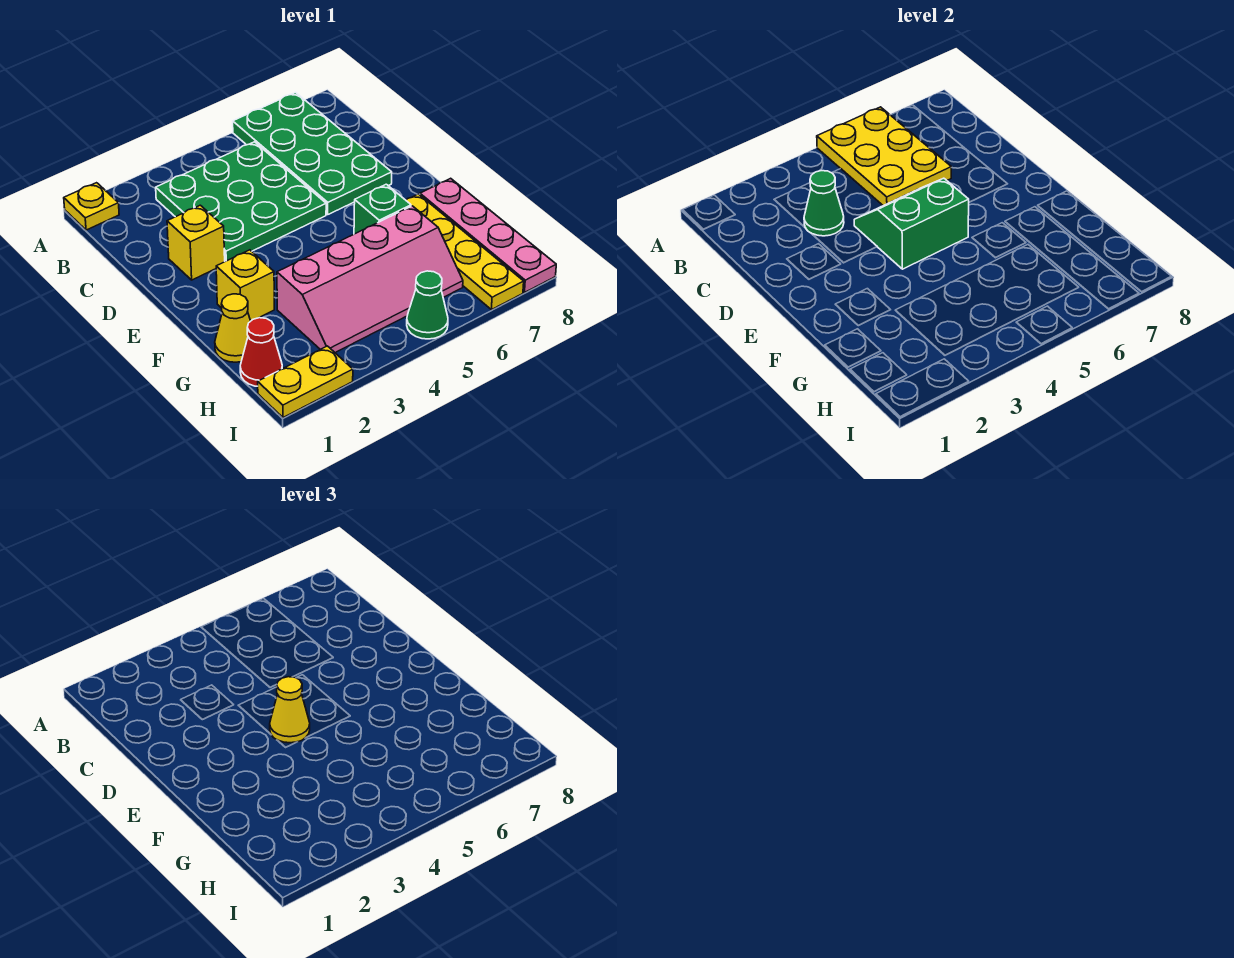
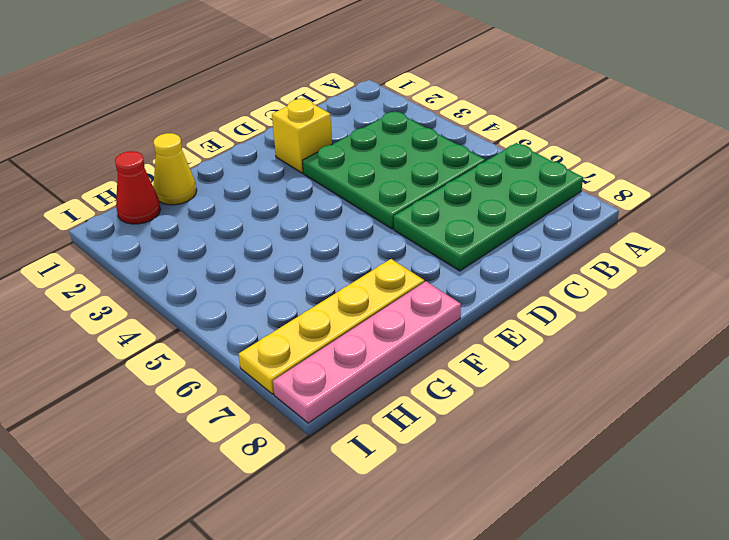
none -> yellow plate A1 level 1
none -> yellow brick F2 level 1
none -> green brick F6 level 1

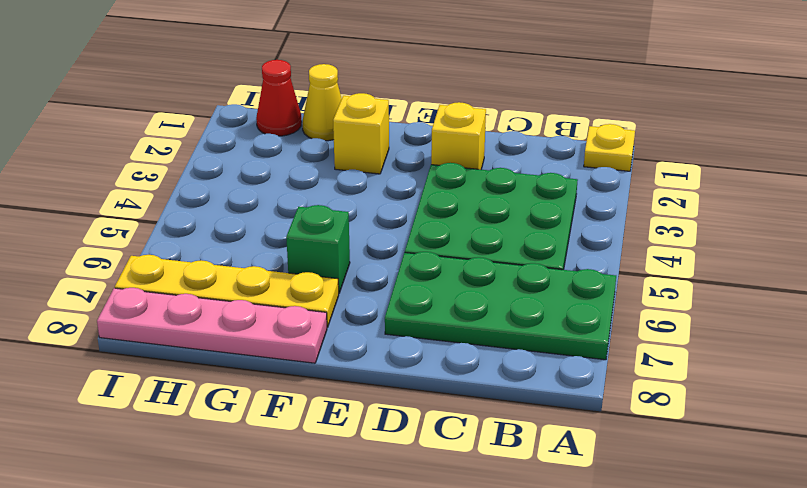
none -> pink slope G3:H6 level 1 top G
none -> yellow plate I1:I2 level 1
none -> green cone I5 level 1

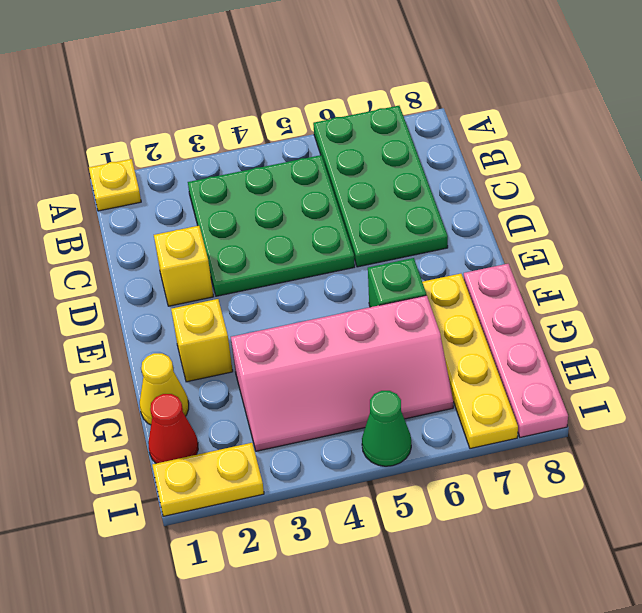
none -> yellow plate A5:C6 level 2
none -> green cone C3 level 2
none -> green slope D4:E5 level 2 top E

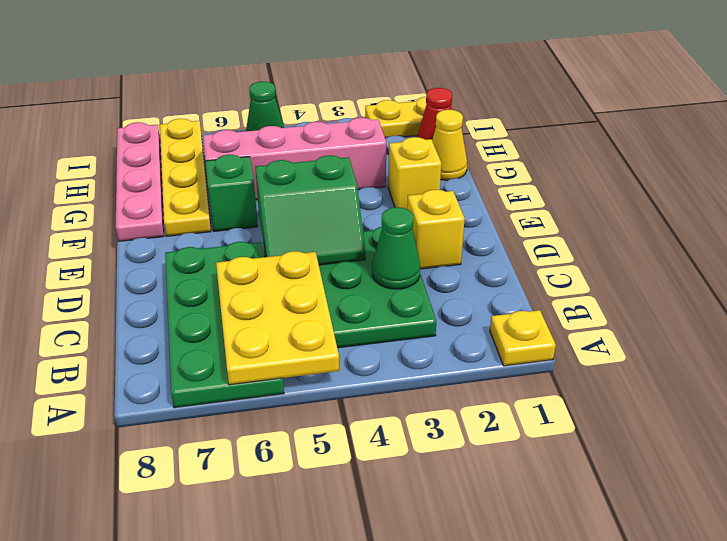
none -> yellow cone E4 level 3

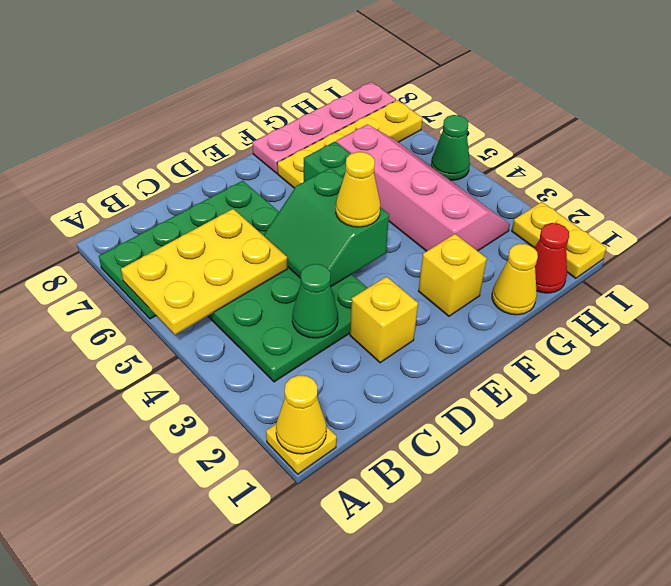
yellow cone A1 level 2 -> none

